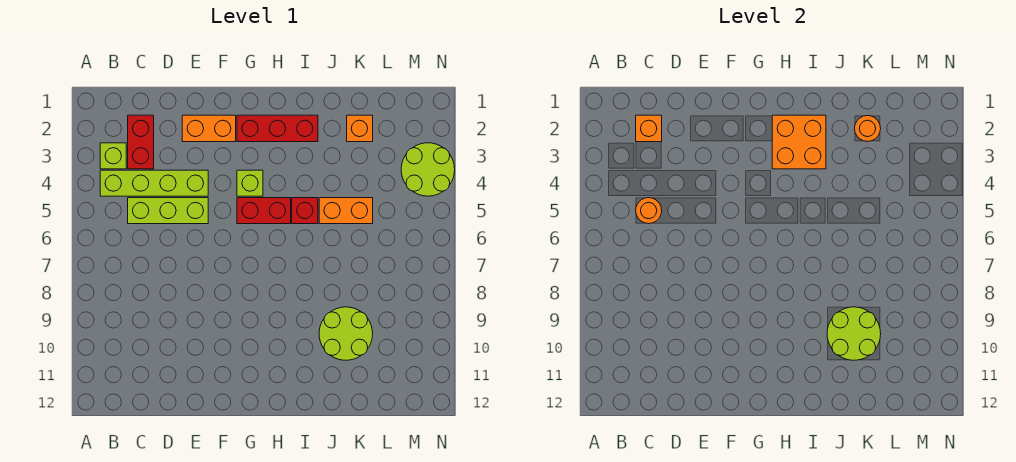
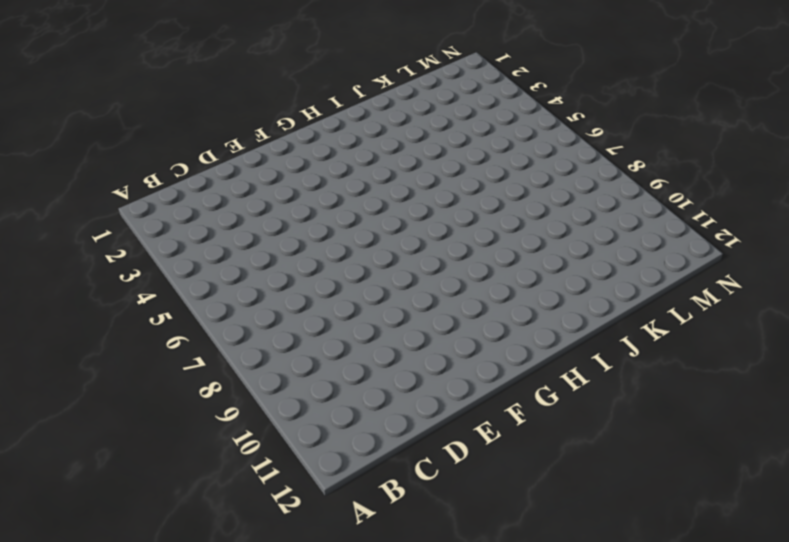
none -> lime brick B3 level 1
none -> lime brick B4:E4 level 1
none -> red brick C2:C3 level 1

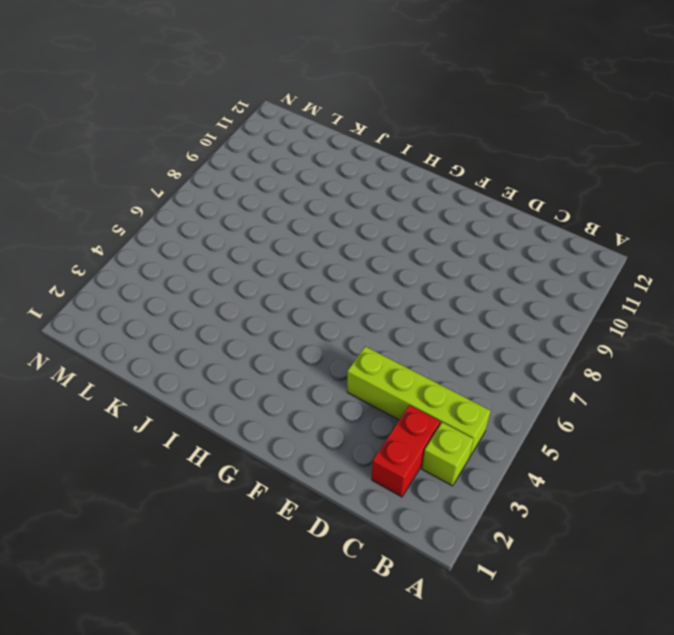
none -> lime brick C5:E5 level 1
none -> orange brick E2:F2 level 1
none -> red brick G2:I2 level 1

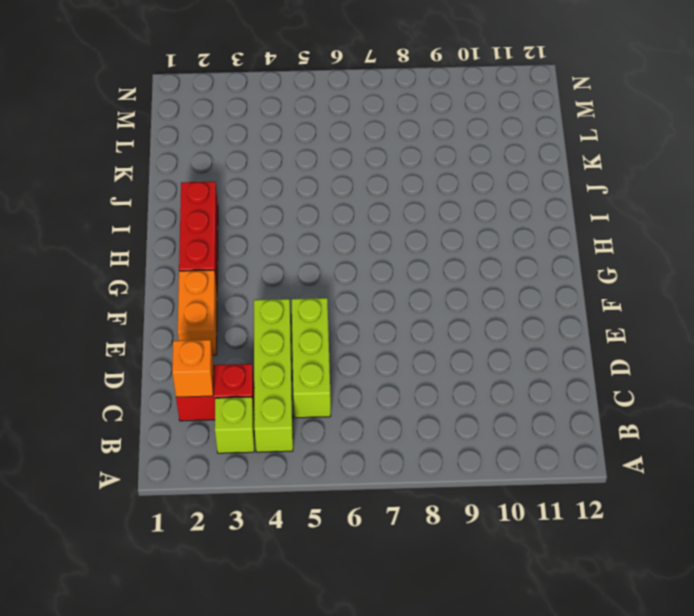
none -> lime brick G4 level 1
none -> red brick G5:H5 level 1
none -> red brick I5 level 1

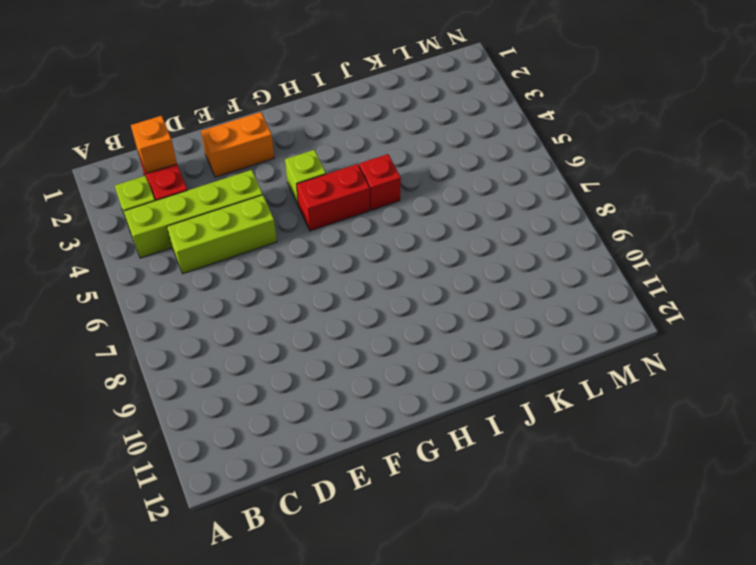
none -> red brick G2:I2 level 1
none -> orange brick J5:K5 level 1
none -> lime round brick J9:K10 level 1

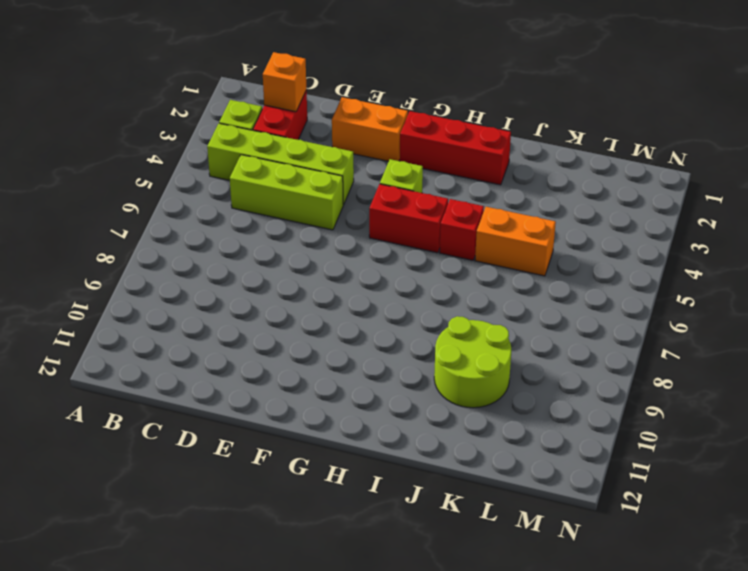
none -> orange brick K2 level 1
none -> lime round brick M3:N4 level 1
none -> orange round brick C5 level 2

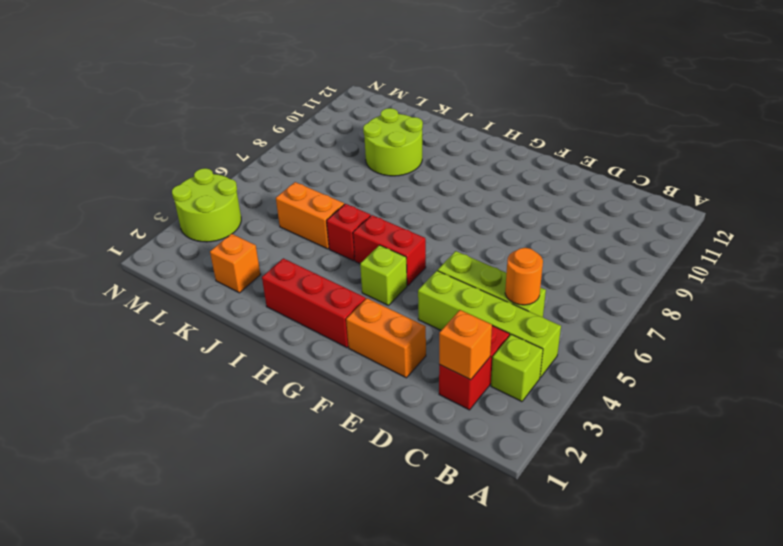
none -> orange brick H2:I3 level 2
none -> lime round brick J9:K10 level 2
none -> orange round brick K2 level 2

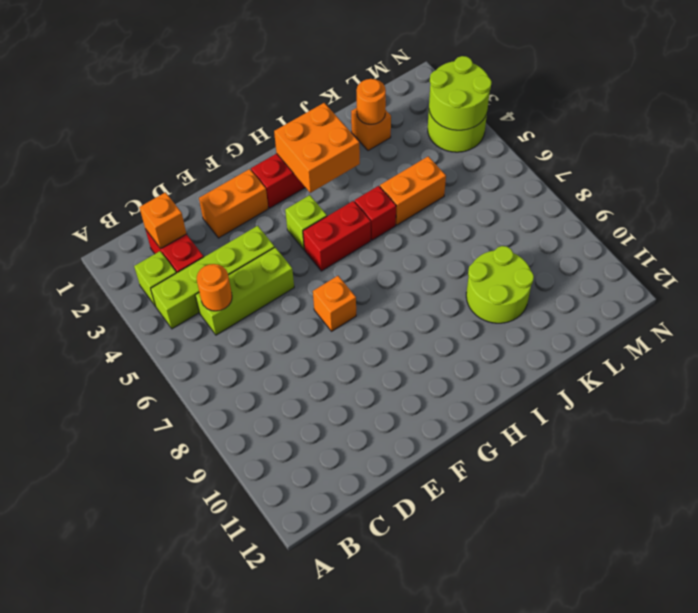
orange brick F7 level 1 -> none
lime round brick M3:N4 level 2 -> lime round brick J9:K10 level 2

